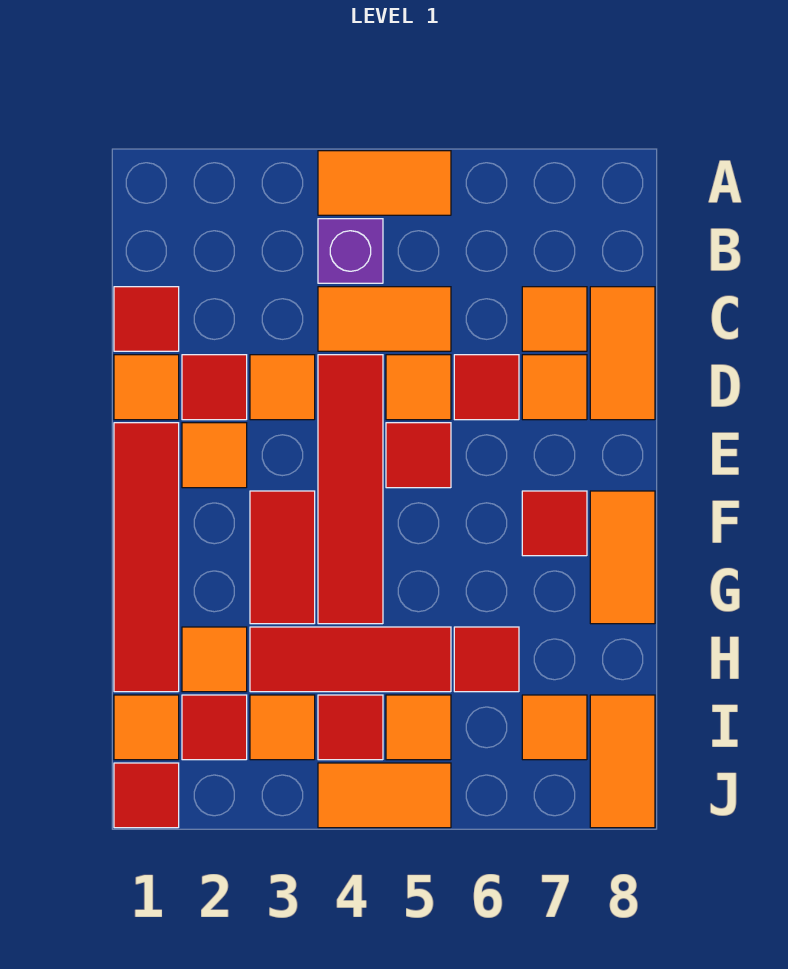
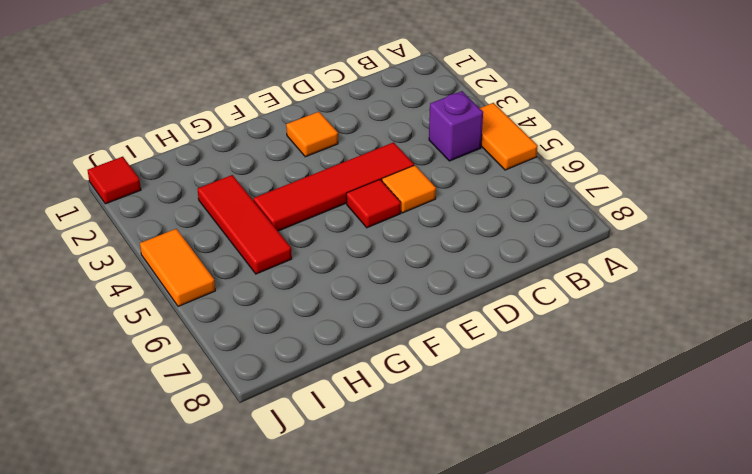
none -> red tile C1 level 1
none -> orange tile C4:C5 level 1
none -> orange tile C7 level 1
none -> orange tile C8:D8 level 1

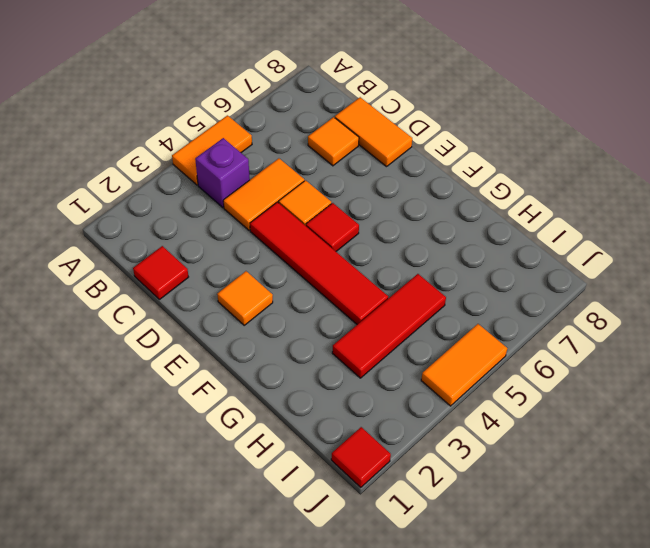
none -> orange tile D1 level 1
none -> red tile D2 level 1
none -> orange tile D3 level 1
none -> red tile D6 level 1

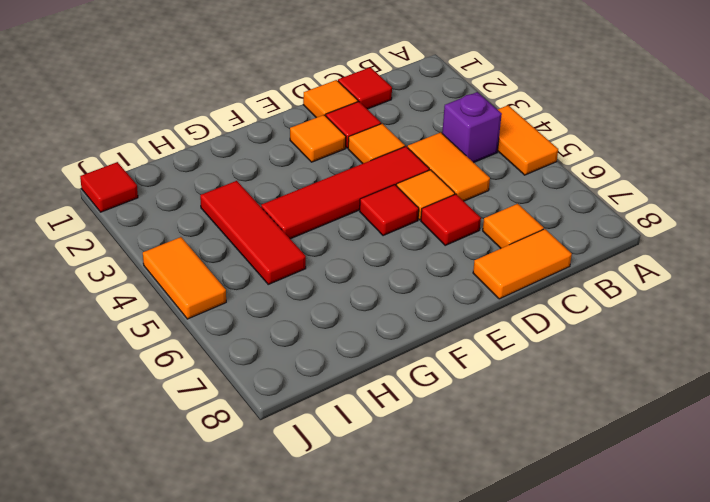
none -> orange tile D7 level 1
none -> red tile E1:H1 level 1
none -> red tile F3:G3 level 1
none -> red tile F7 level 1

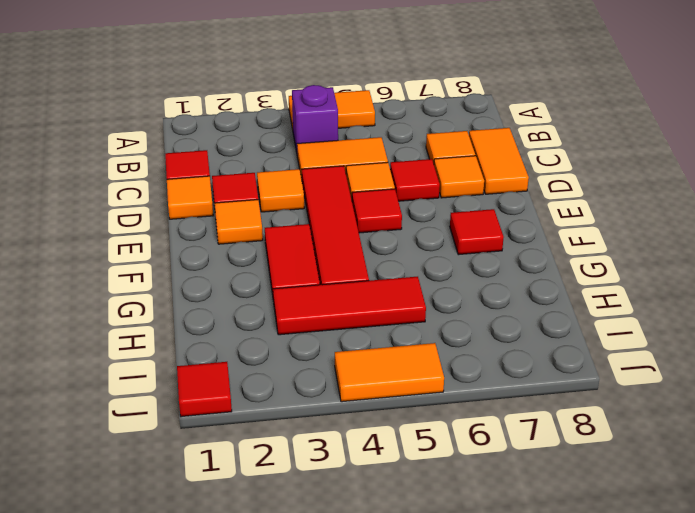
none -> red tile E1:H1 level 1
none -> orange tile F8:G8 level 1
none -> orange tile H2 level 1
none -> red tile H6 level 1

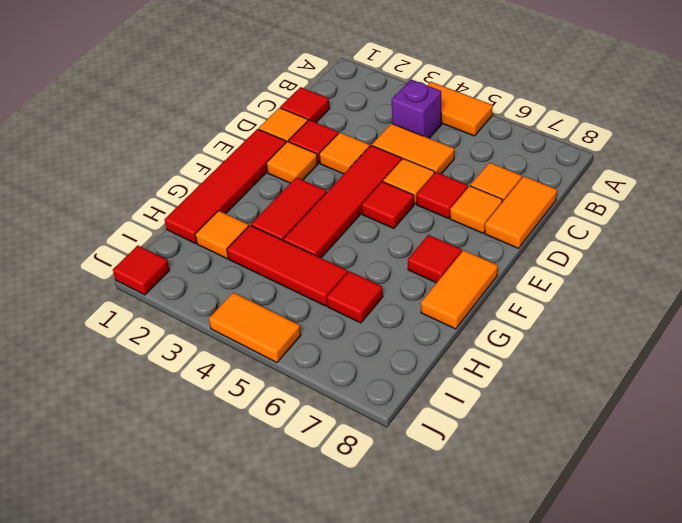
none -> orange tile I1 level 1
none -> red tile I2 level 1
none -> orange tile I3 level 1
none -> red tile I4 level 1

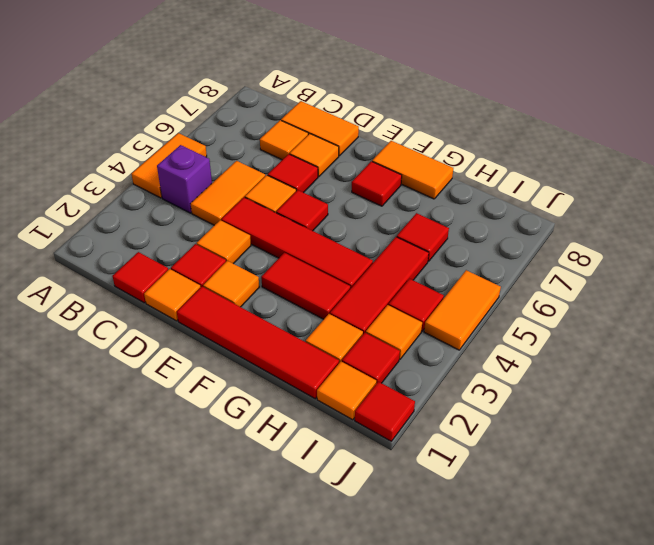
none -> orange tile I5 level 1
none -> orange tile I7 level 1
none -> orange tile I8:J8 level 1

